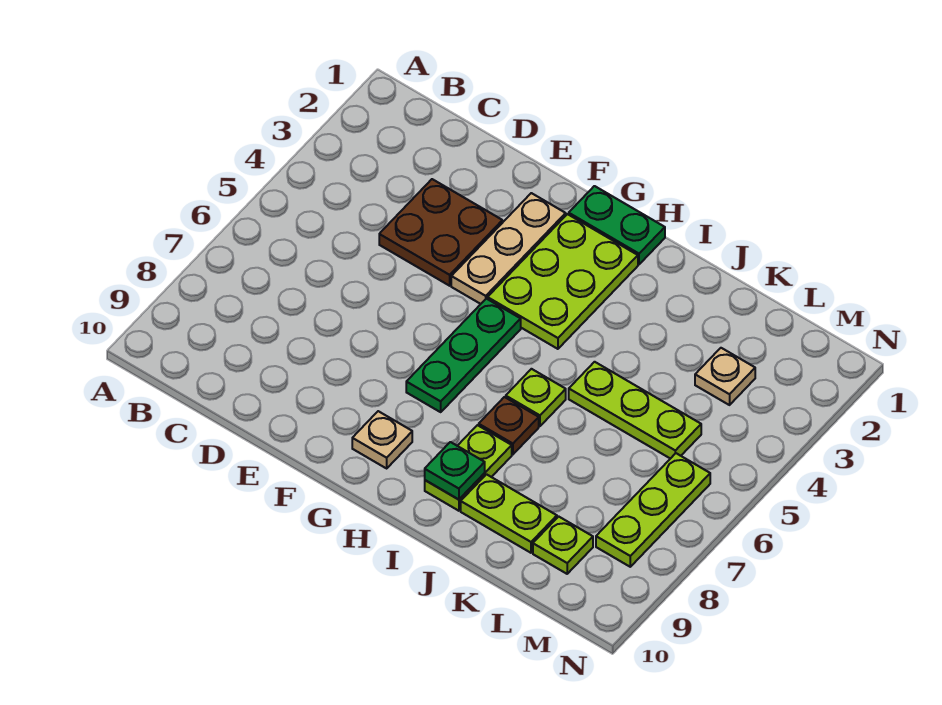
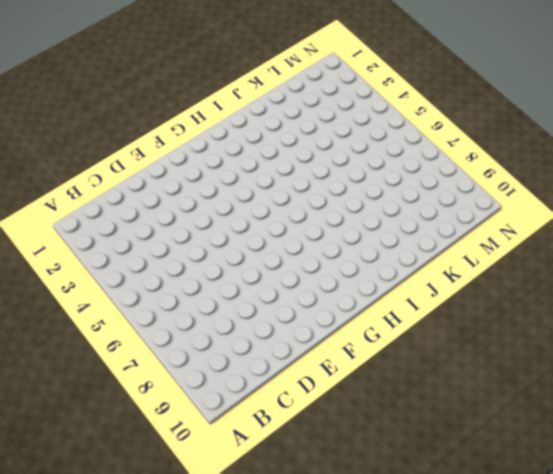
none -> brown plate D3:E4 level 1
none -> tan plate F2:F4 level 1
none -> green plate G1:H1 level 1

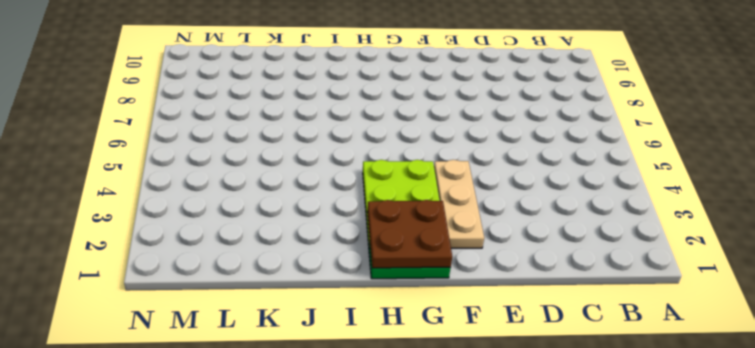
brown plate G1:H2 level 2 -> brown plate D3:E4 level 1
none -> green plate G5:G7 level 1
none -> tan plate G9 level 1
none -> lime plate I6 level 1

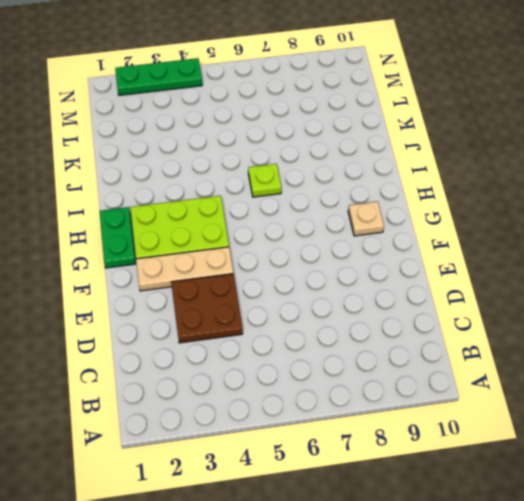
green plate N2:N4 level 1 -> green plate G5:G7 level 1
none -> brown plate I7 level 1
none -> lime plate I8:I9 level 1
none -> lime plate J5:L5 level 1

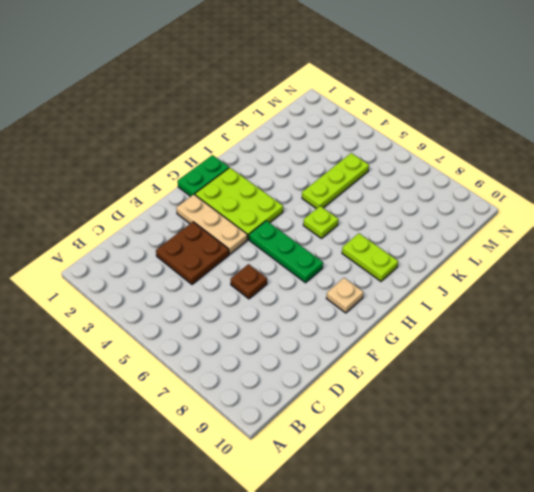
brown plate E6 level 1 -> brown plate I7 level 1
none -> lime plate J9:K9 level 1
none -> tan plate L3 level 1
none -> lime plate L9 level 1

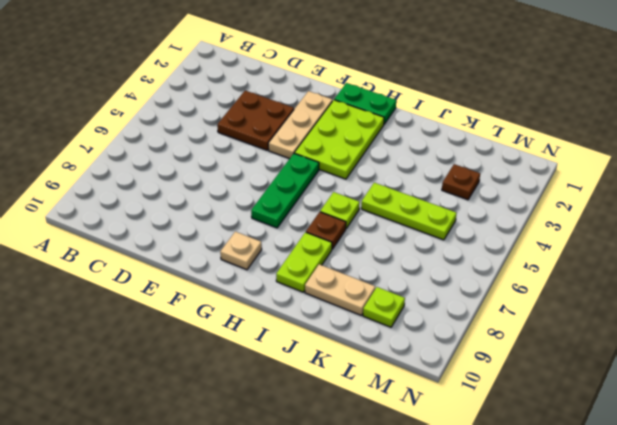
tan plate J9:K9 level 1 -> lime plate J9:K9 level 1
brown plate L3 level 1 -> tan plate L3 level 1
none -> lime plate M6:M8 level 1
none -> green plate I9 level 2

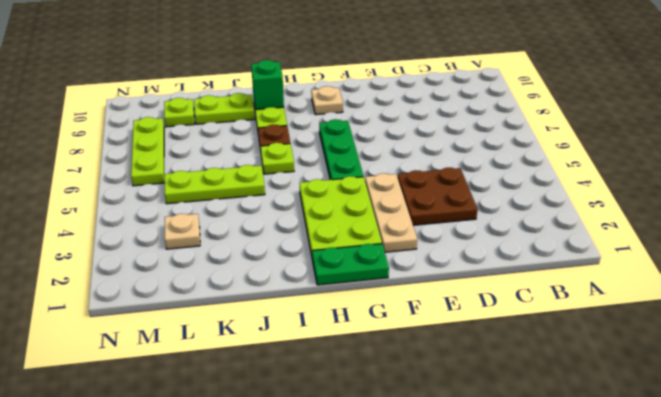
green brick I9 level 2 -> green plate I9 level 2

